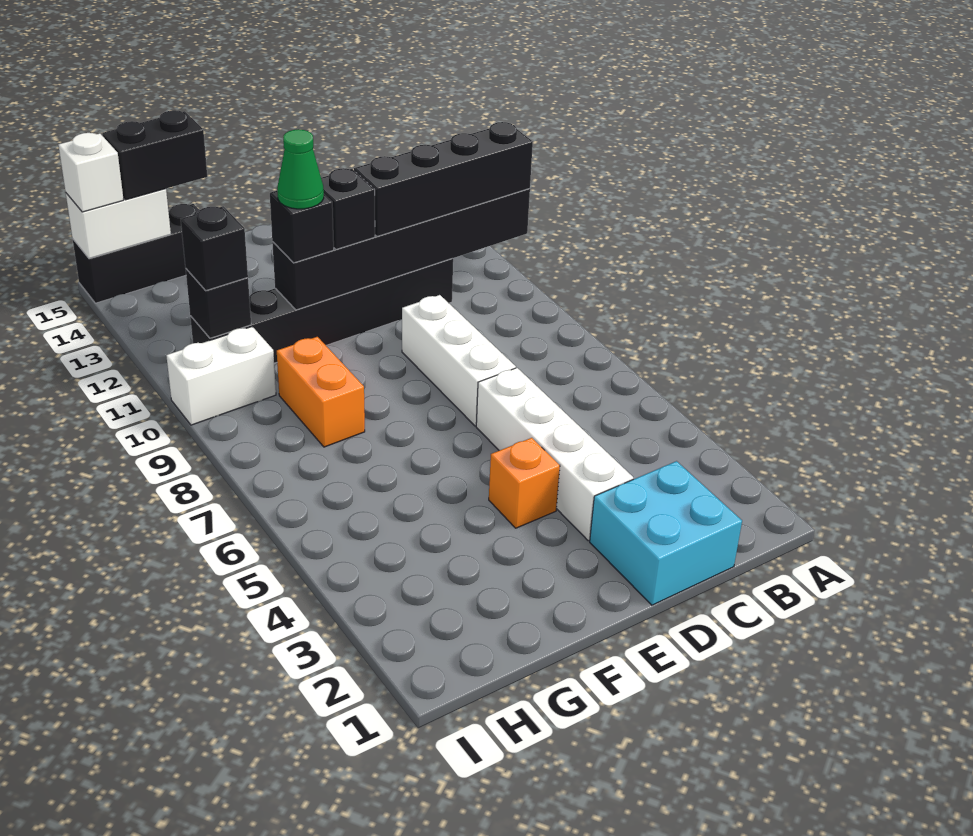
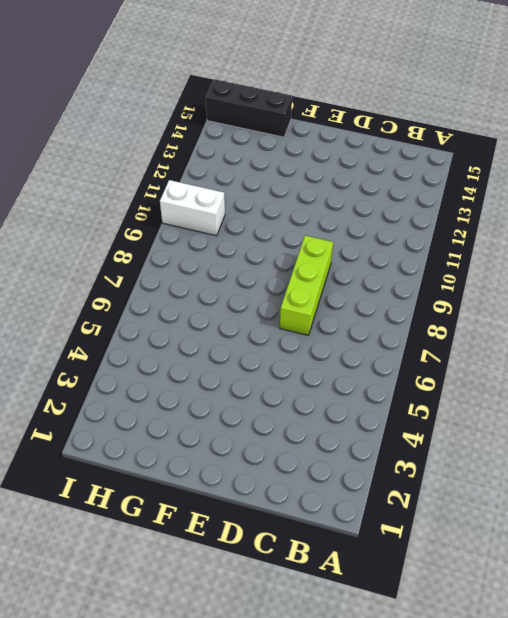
lime brick D7:D9 level 1 -> white brick D7:D9 level 1
none -> cyan brick C1:D2 level 1
none -> black brick C11:H11 level 1
none -> white brick D3:D6 level 1

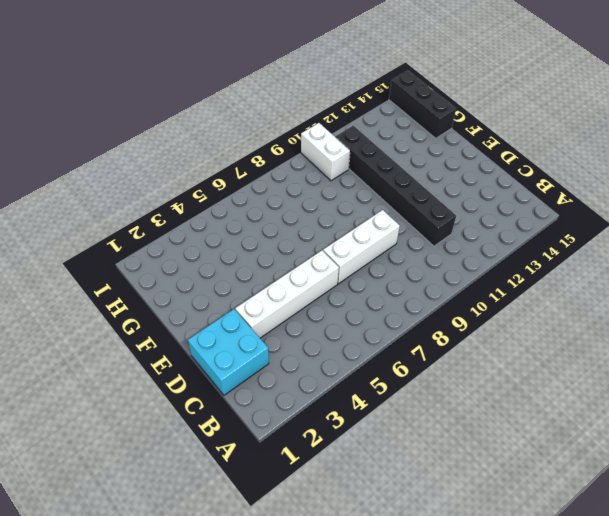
none -> orange brick E4 level 1
none -> orange brick G8:G9 level 1
none -> black brick A11:F11 level 2

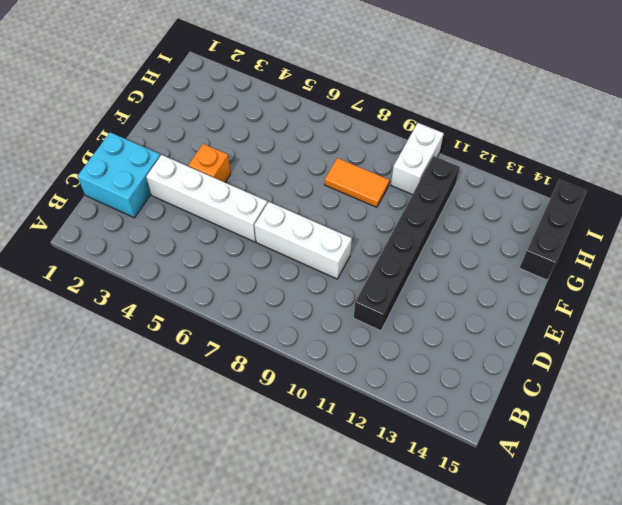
orange tile G8:G9 level 1 -> orange brick G8:G9 level 1
none -> black brick A11:F11 level 2
none -> black brick H11 level 2
none -> white brick H15:I15 level 2

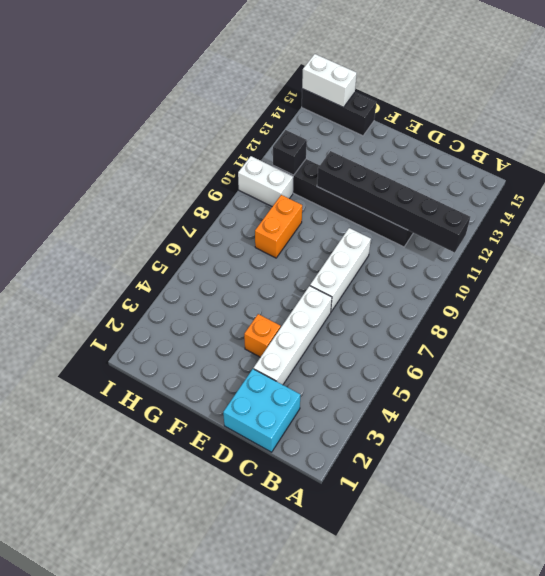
none -> black brick A11:D11 level 3
none -> black brick E11 level 3
none -> black brick F11 level 3

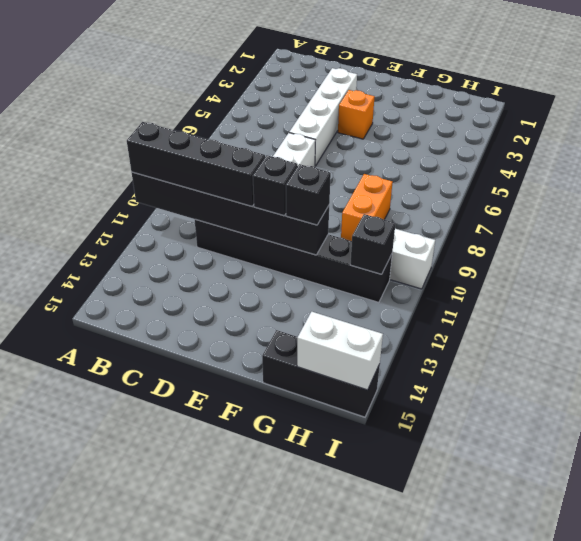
none -> cyan brick C1:D2 level 1
none -> black brick G15:H15 level 3
none -> black brick H11 level 3

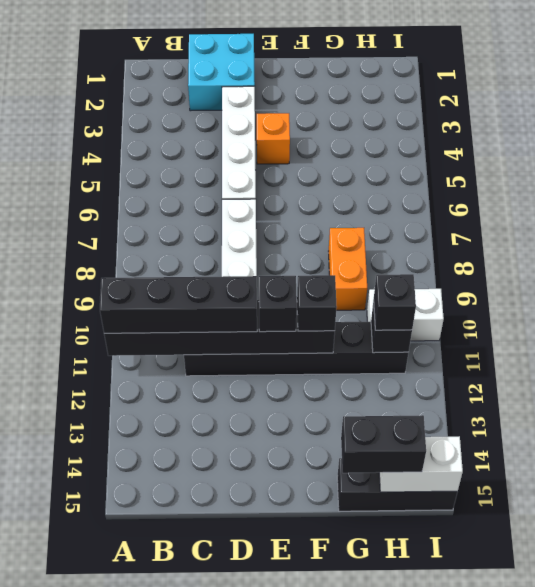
none -> white brick I15 level 3
none -> green cone F11 level 4

